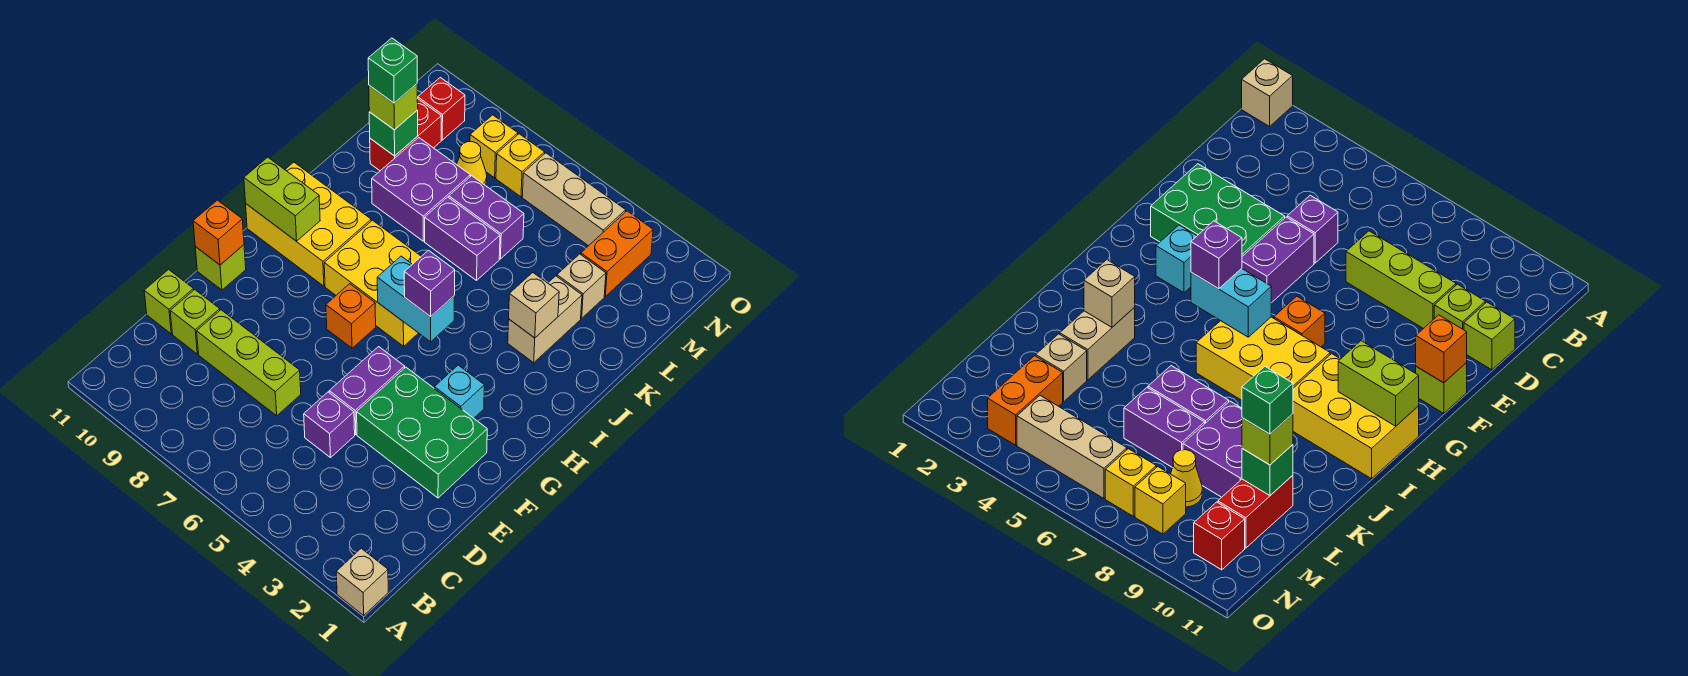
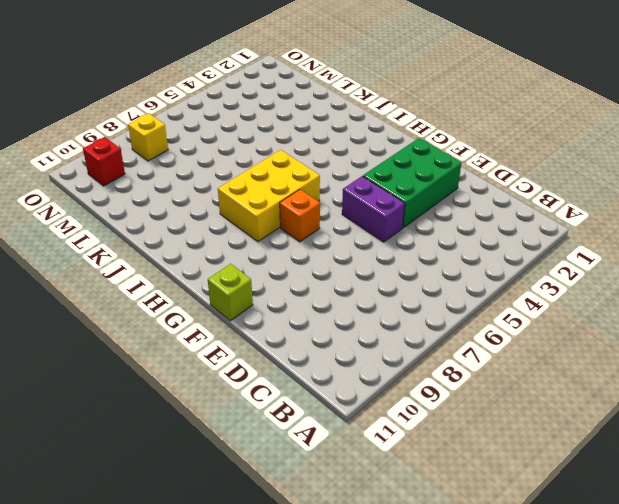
none -> tan brick A1 level 1
none -> purple brick D5 level 1
none -> lime brick D7:D9 level 1
none -> lime brick D10 level 1

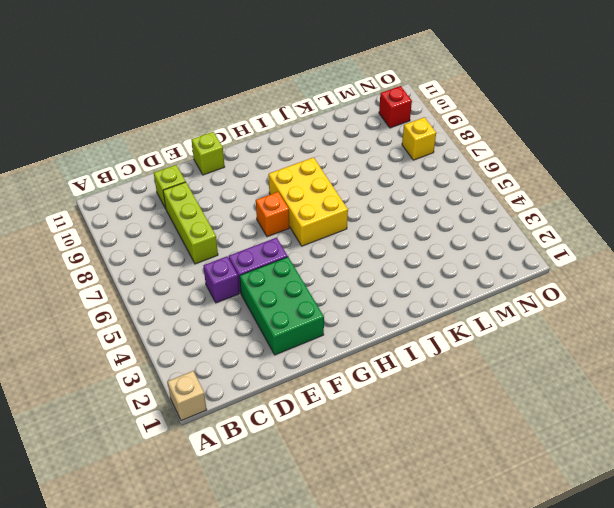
none -> lime brick D11 level 1
none -> cyan brick G3 level 1
none -> yellow brick H9:I11 level 1
none -> tan brick J3:K3 level 1

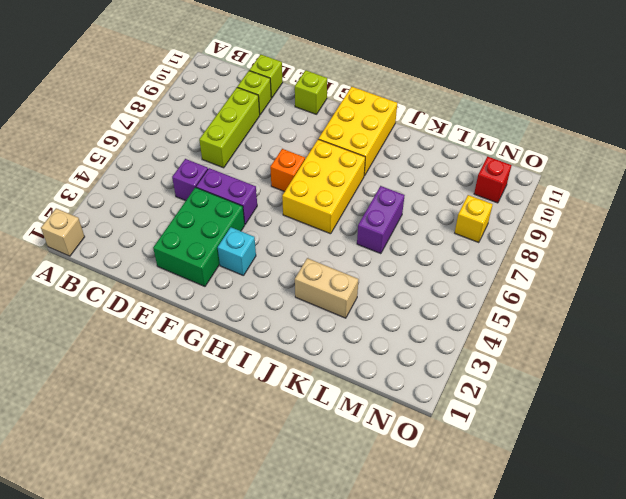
none -> purple brick K8:L9 level 1
none -> tan brick L3 level 1
none -> purple brick L6:L7 level 1
none -> red brick L10:M10 level 1

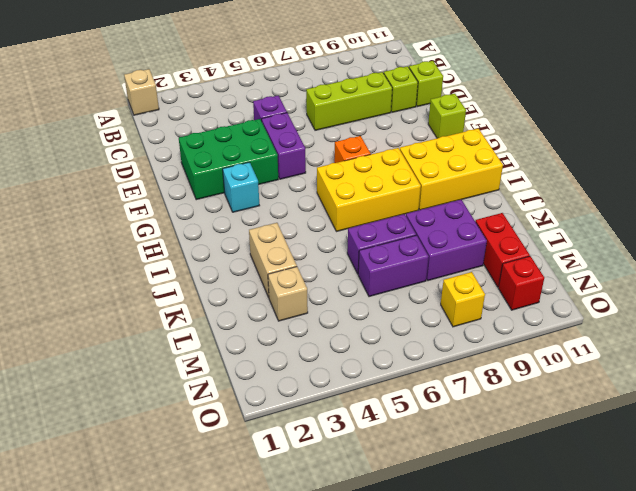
none -> orange brick M3:N3 level 1
none -> yellow cone M8 level 1
none -> tan brick N4:N6 level 1
none -> yellow brick N7 level 1

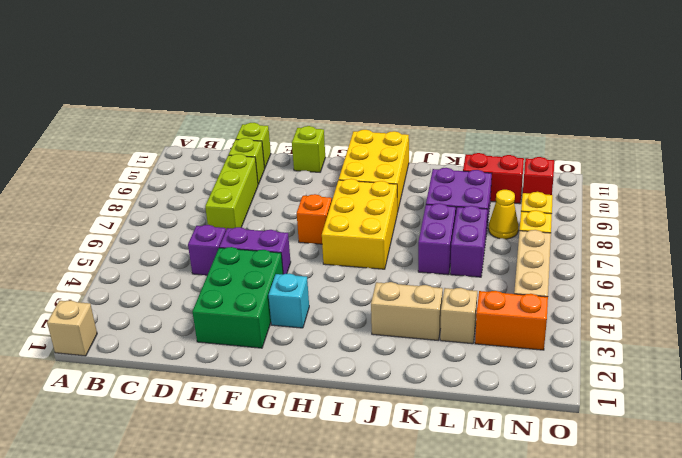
none -> orange brick F11 level 2
none -> cyan brick H5:H6 level 2
none -> lime brick H10:H11 level 2
none -> tan brick J3 level 2

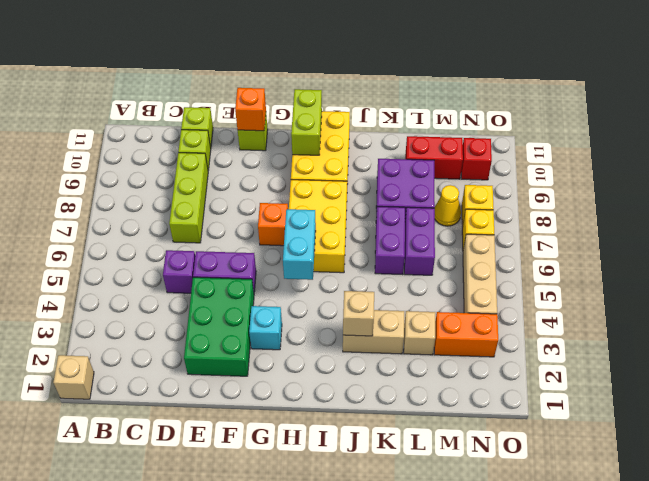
none -> green brick L10 level 2
none -> purple brick H5 level 3
none -> lime brick L10 level 3
none -> green brick L10 level 4

